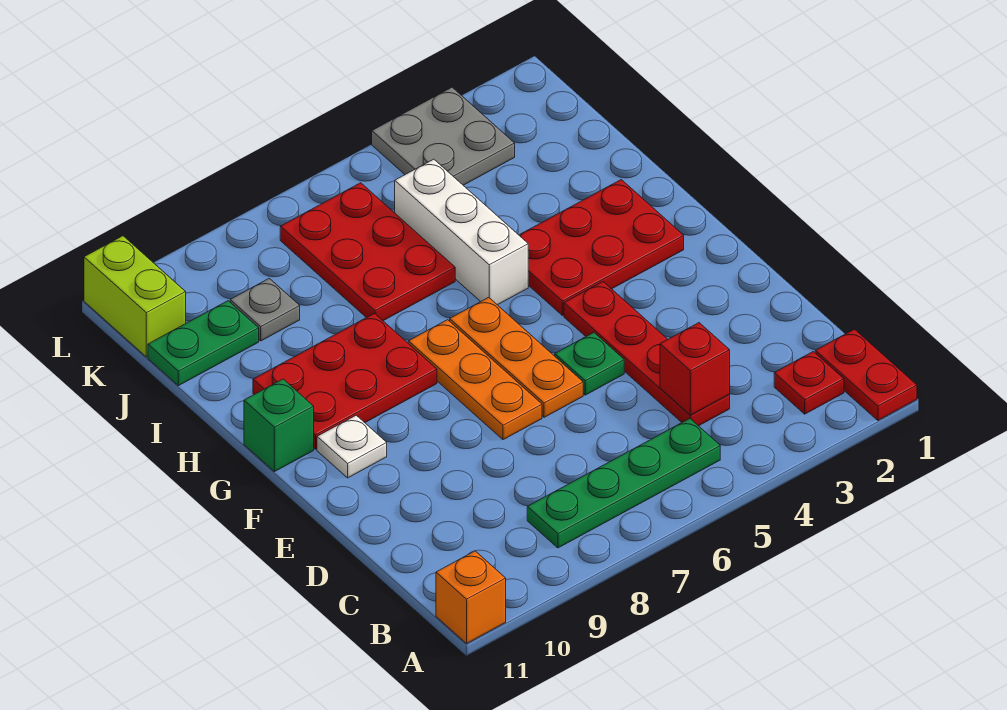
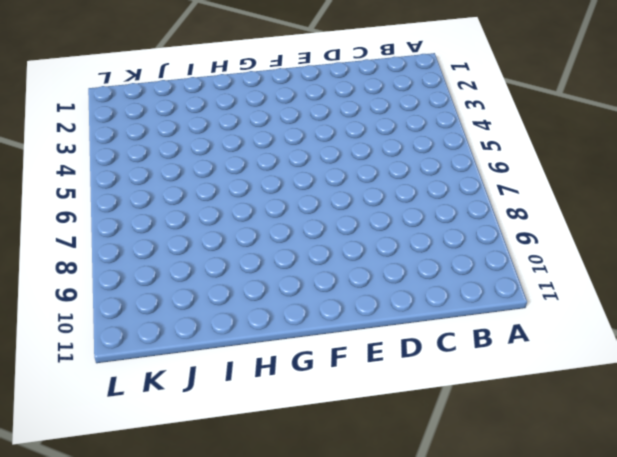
none -> red plate A1:B1 level 1
none -> orange brick A11 level 1
none -> red plate B2 level 1

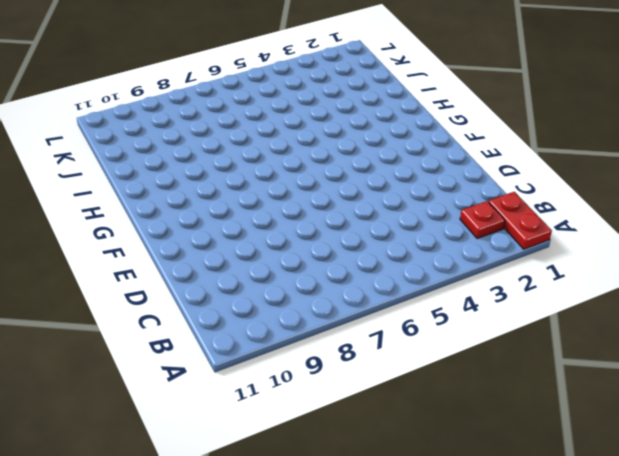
none -> orange brick A11 level 1
none -> green plate B5:B8 level 1
none -> red plate C4:F4 level 1

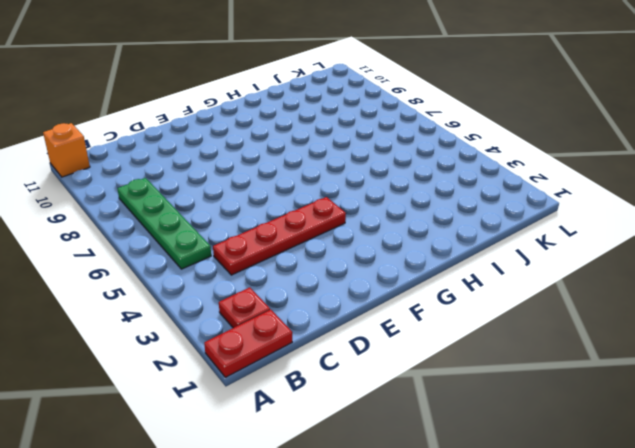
none -> green plate E5 level 1
none -> orange plate E6:G6 level 1
none -> orange plate E7:G7 level 1

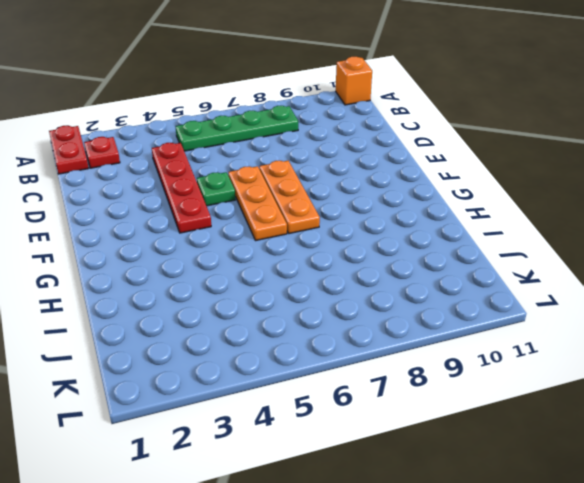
none -> white plate F10 level 1
none -> red plate G2:H4 level 1
none -> red plate G8:H10 level 1

